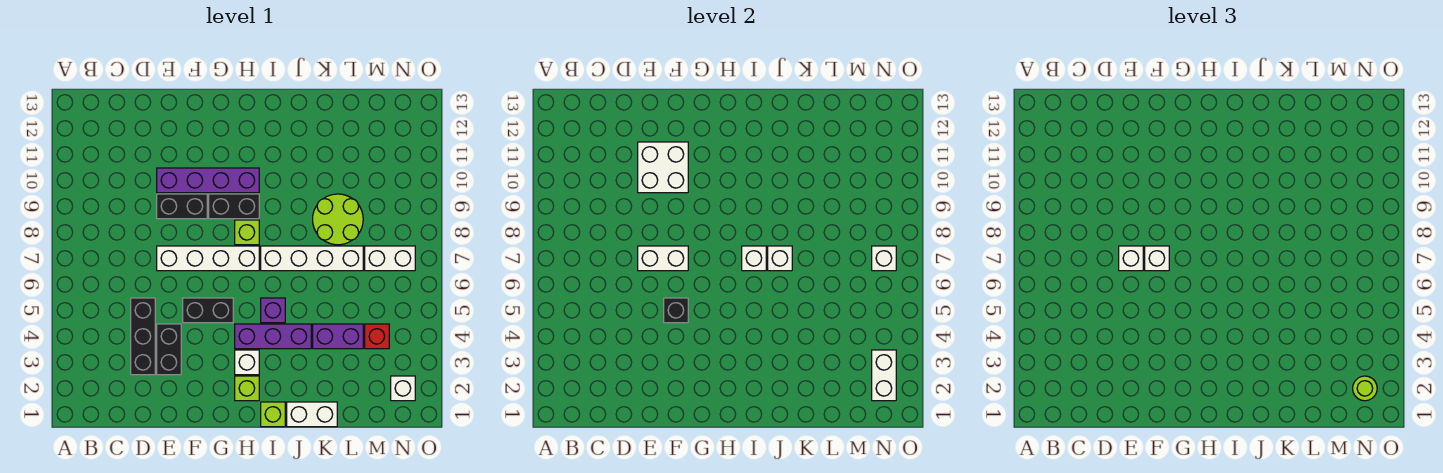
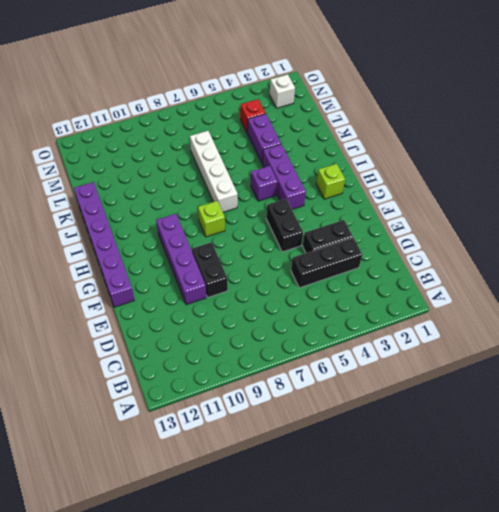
purple brick F13:K13 level 1 -> none
none -> white brick E7:H7 level 1
none -> black brick G9:H9 level 1
none -> white brick H3 level 1
none -> lime brick I1 level 1

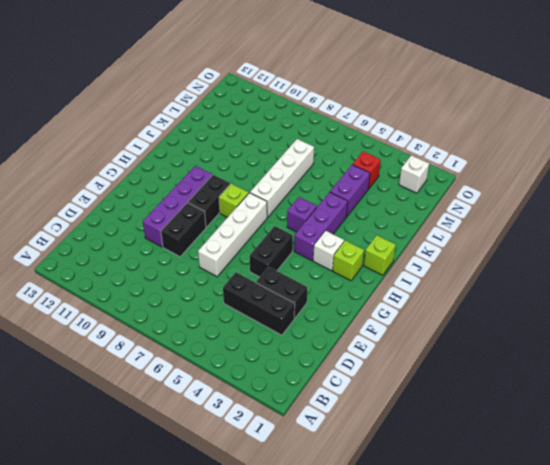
none -> white brick J1:K1 level 1
none -> lime round brick K8:L9 level 1
none -> white brick M7:N7 level 1
none -> white brick E7:F7 level 2

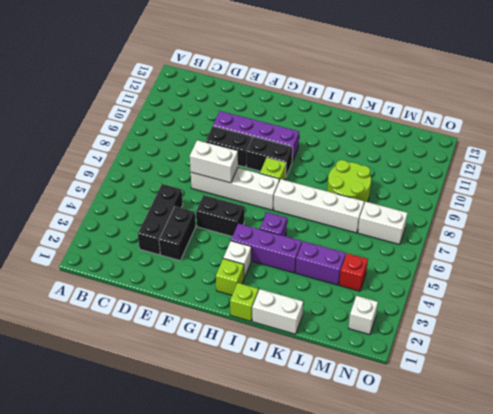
none -> white brick E10:F11 level 2
none -> black brick F5 level 2
none -> white brick I7 level 2
none -> white brick J7 level 2

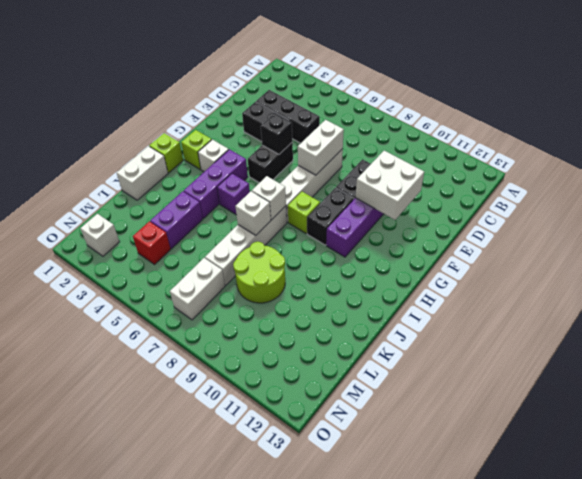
none -> white brick N2:N3 level 2
none -> white brick N7 level 2
none -> white brick E7 level 3
none -> white brick F7 level 3

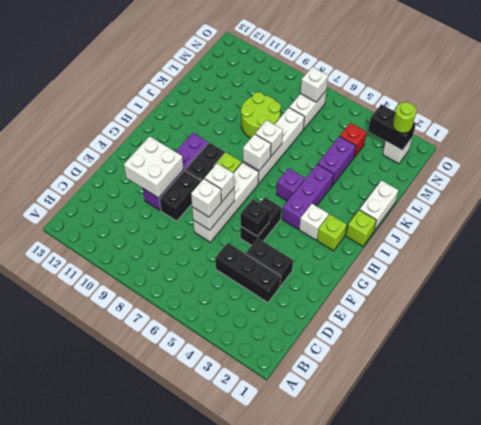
black brick N2:N3 level 2 -> white brick N2:N3 level 2

